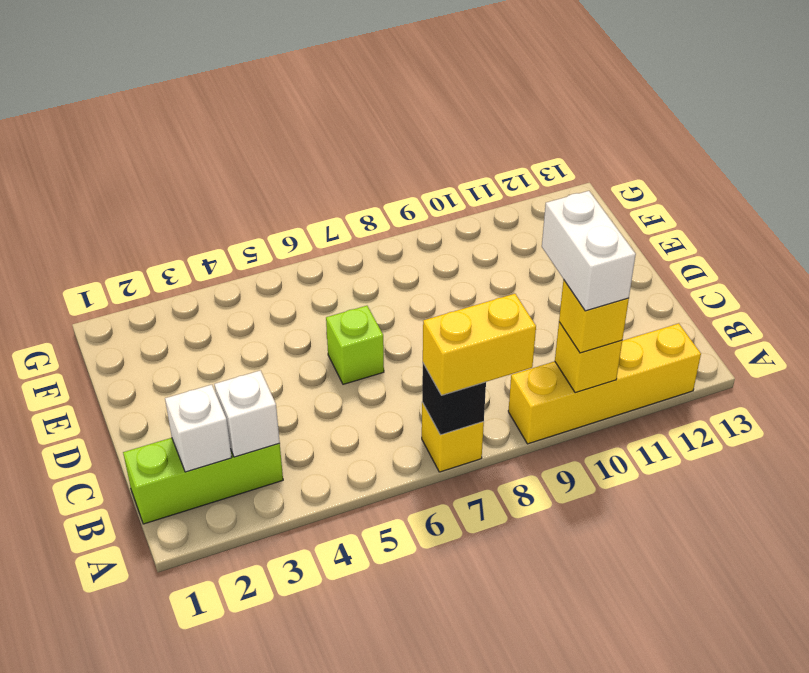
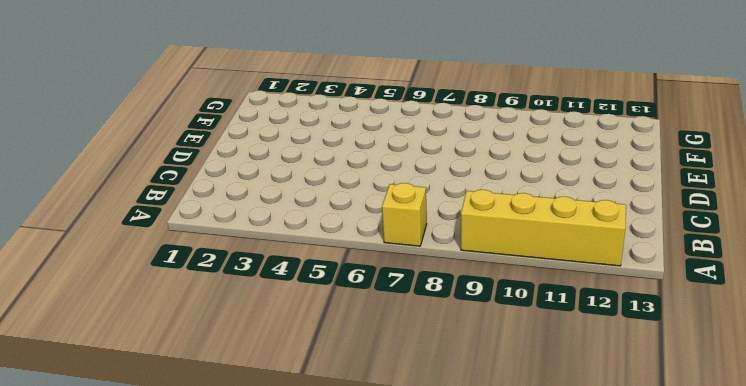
none -> lime brick B1:B3 level 1
none -> lime brick D6 level 1

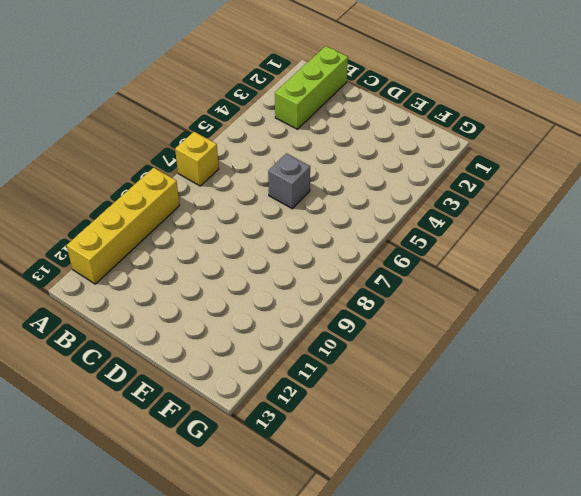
grey brick D6 level 1 -> lime brick D6 level 1
none -> black brick A7 level 2
none -> yellow brick A10 level 2

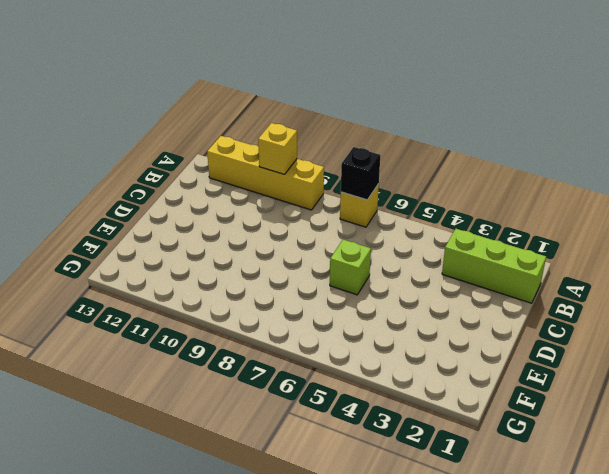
none -> white brick B2 level 2
none -> white brick B3 level 2

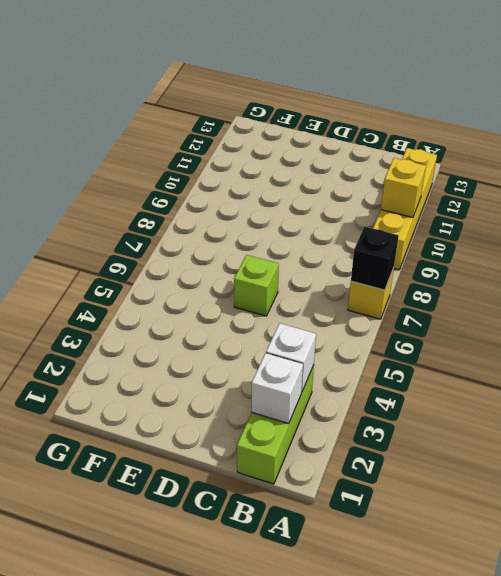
none -> yellow brick A7:A8 level 3
none -> yellow brick A10 level 3

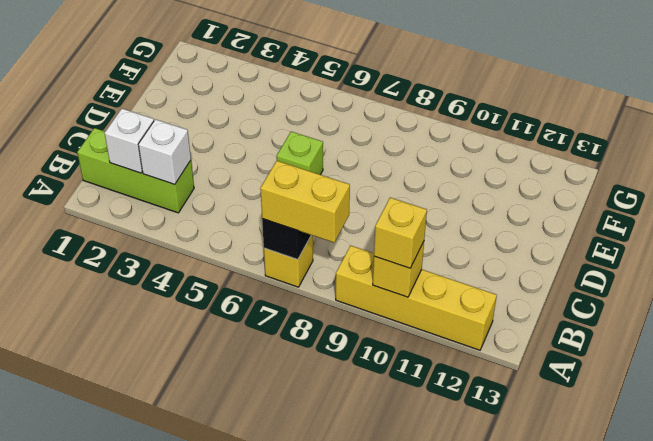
none -> white brick A10:B10 level 4

